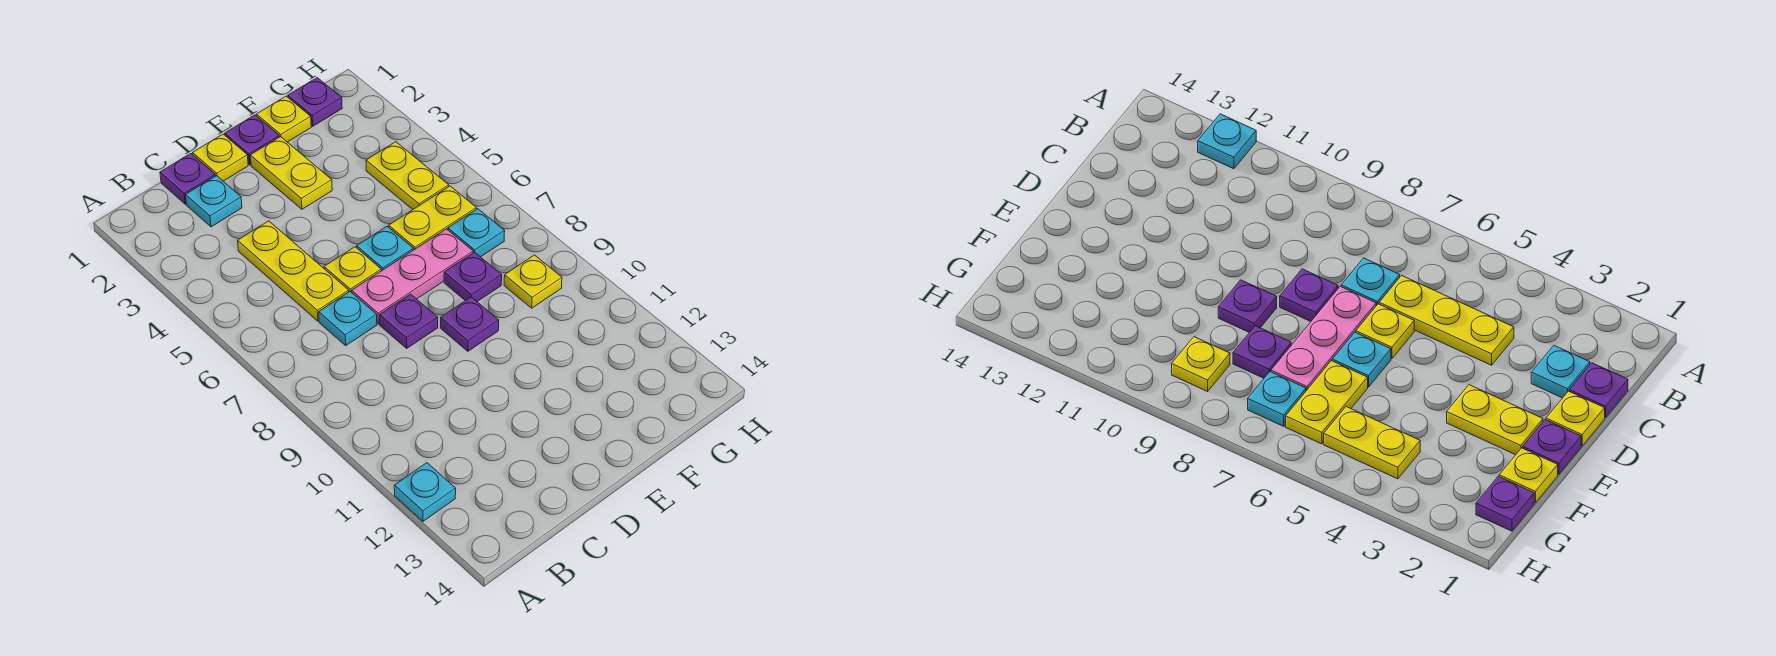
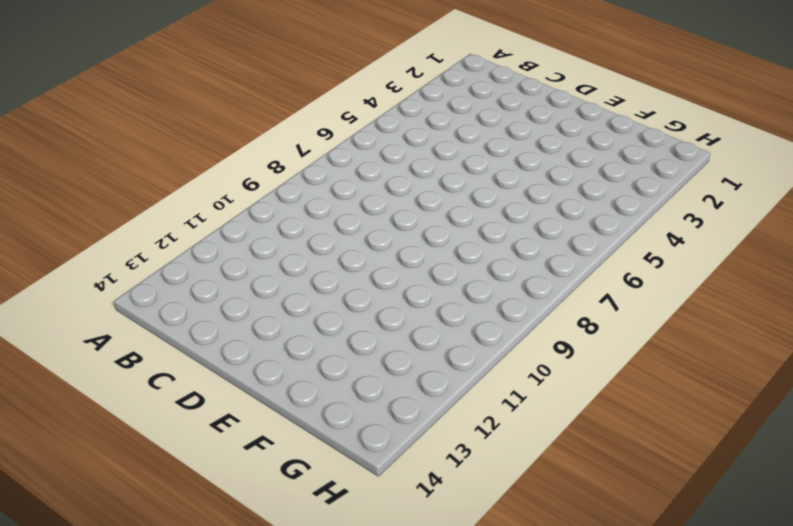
none -> cyan plate A12 level 1
none -> purple plate C1 level 1
none -> cyan plate C2 level 1

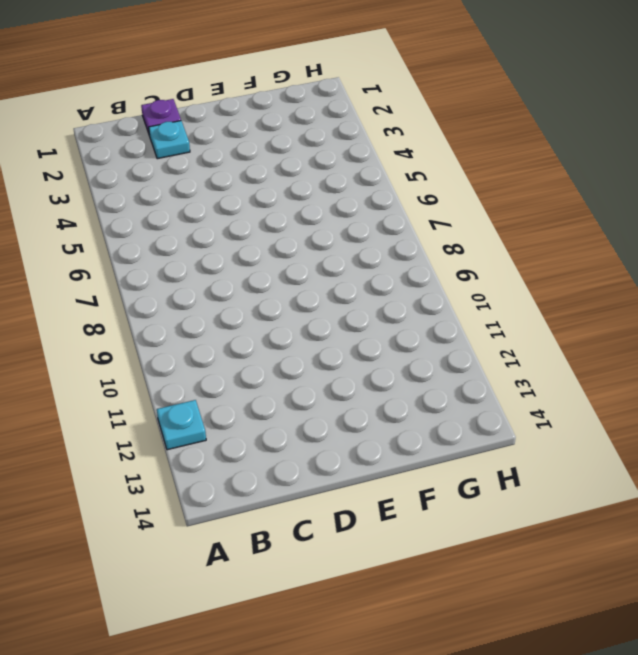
none -> yellow plate C4:C6 level 1
none -> cyan plate C7 level 1
none -> yellow plate D1 level 1

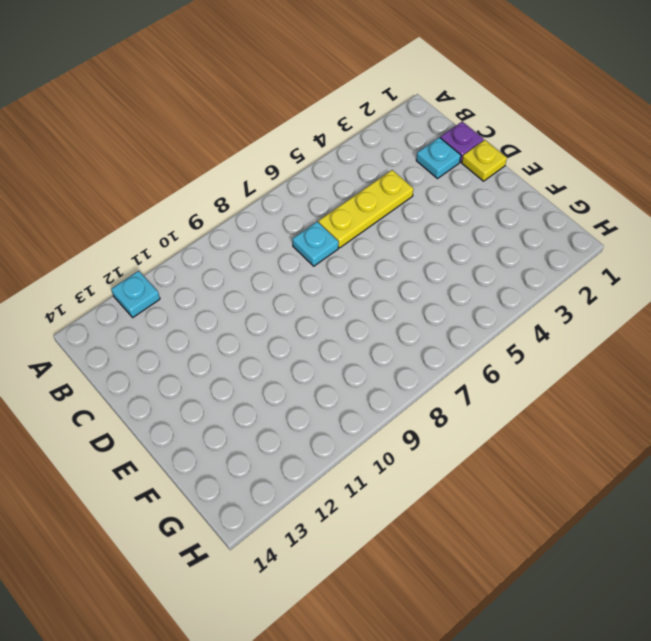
none -> yellow plate D6 level 1
none -> pink plate D7:F7 level 1
none -> purple plate D8 level 1

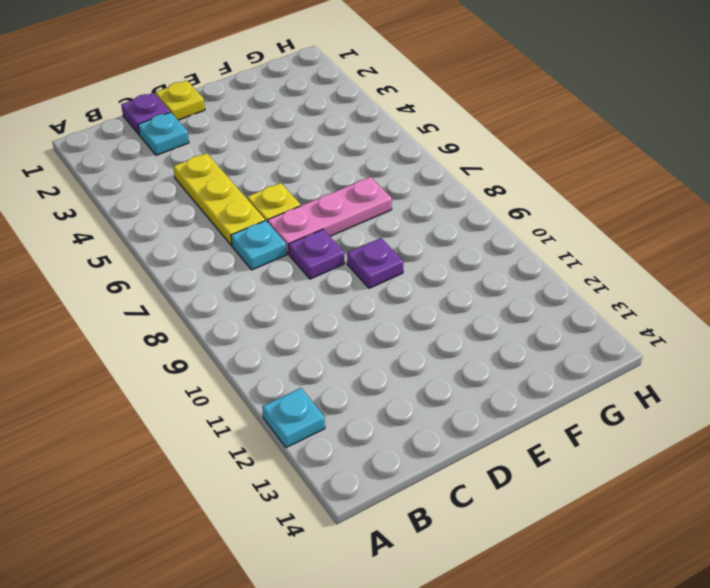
none -> purple plate E1 level 1
none -> yellow plate E2:E3 level 1
none -> cyan plate E6 level 1

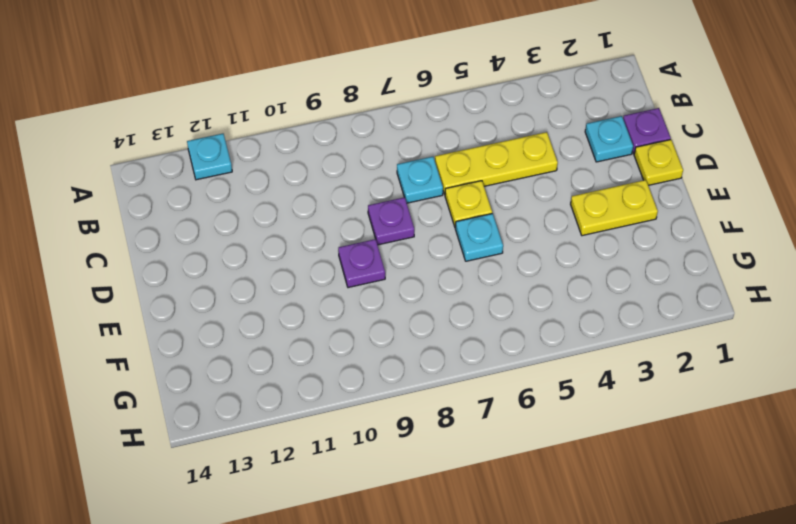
none -> pink plate D7:F7 level 1
none -> purple plate E1 level 1
none -> yellow plate F1 level 1

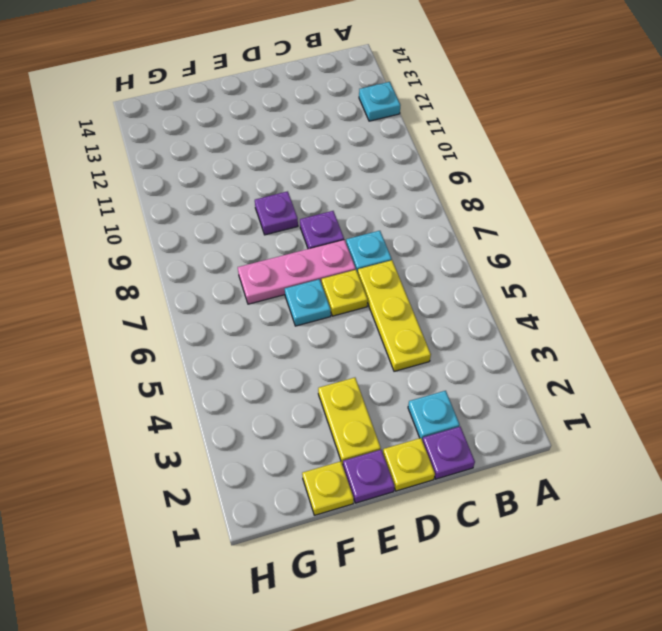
none -> yellow plate F6:G6 level 1
none -> purple plate F8 level 1
none -> purple plate G1 level 1

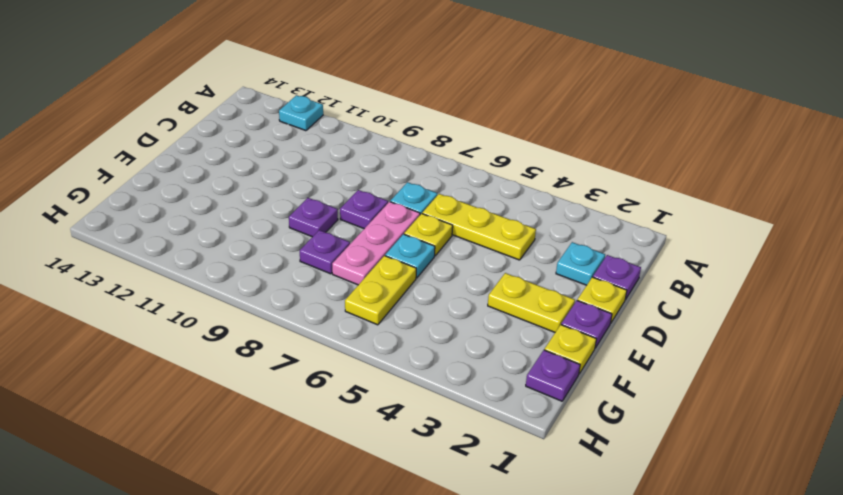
none -> yellow plate G4:G5 level 1
none -> cyan plate G7 level 1
none -> yellow plate G9 level 1

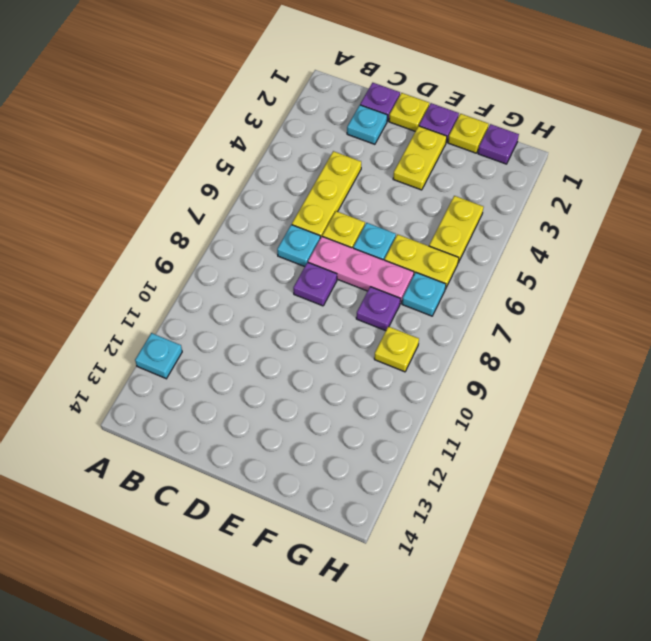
none -> purple plate E9 level 1

